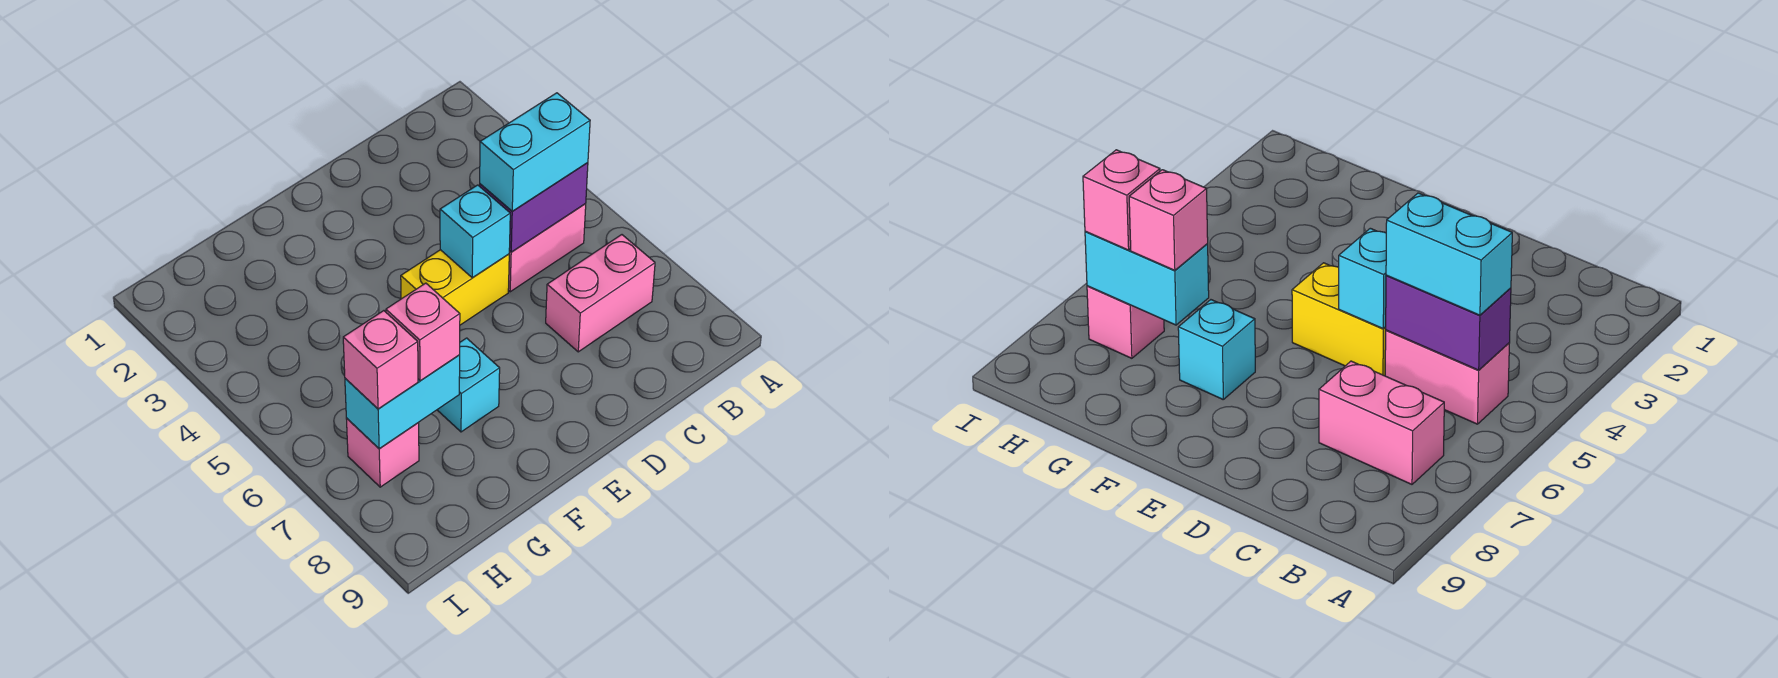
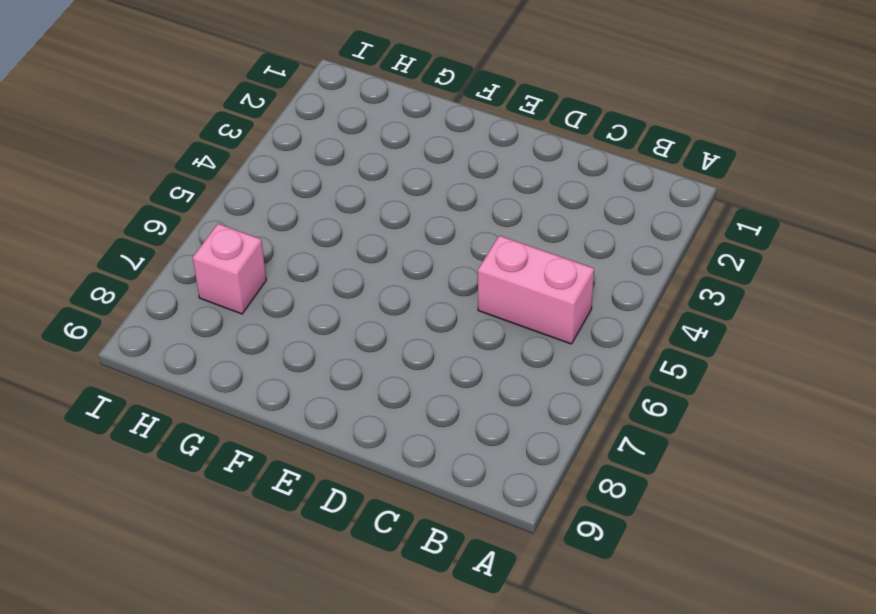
none -> pink brick B7:C7 level 1
none -> yellow brick D5:E5 level 1

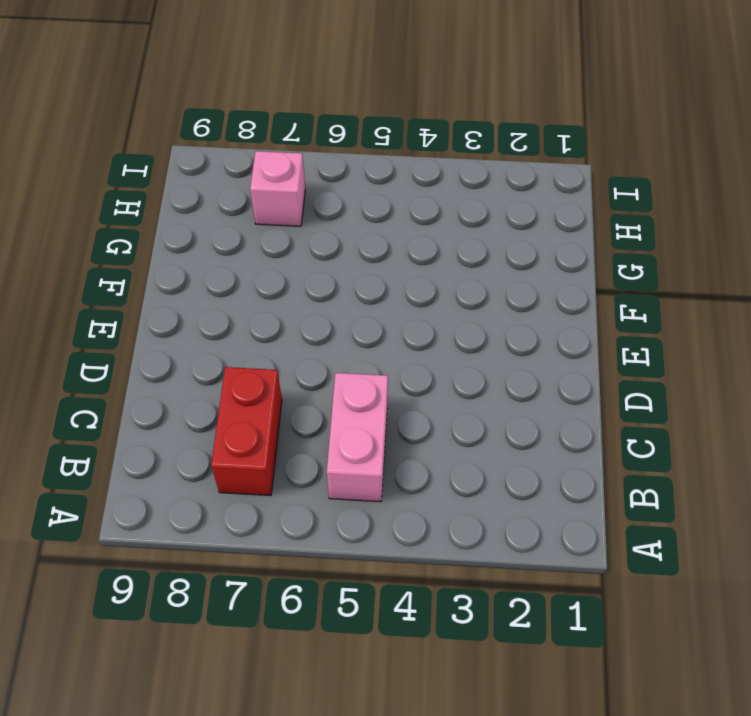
red brick B7:C7 level 1 -> pink brick B7:C7 level 1
none -> yellow brick D5:E5 level 1
none -> cyan brick F7 level 1

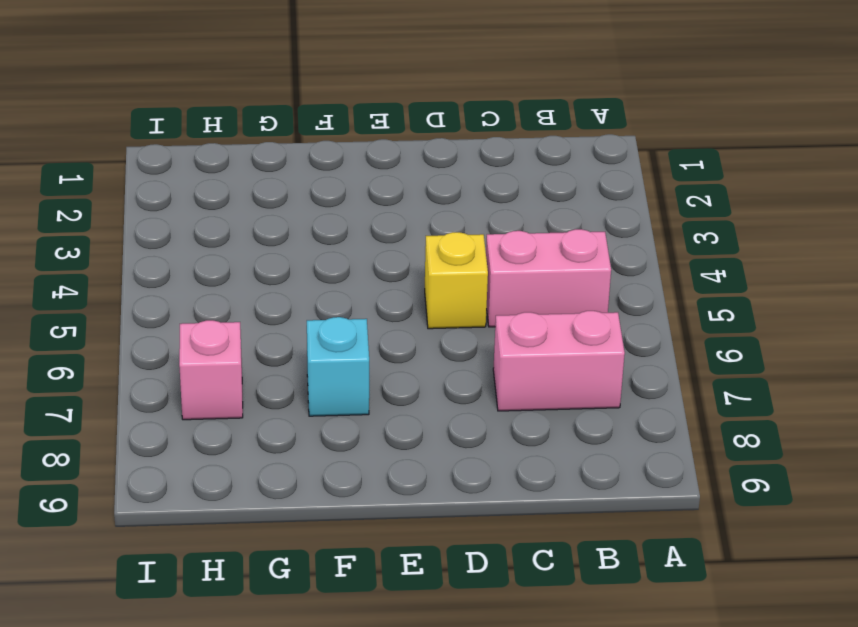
yellow brick D5 level 1 -> yellow brick D5:E5 level 1
none -> purple brick B5:C5 level 2
none -> cyan brick D5 level 2

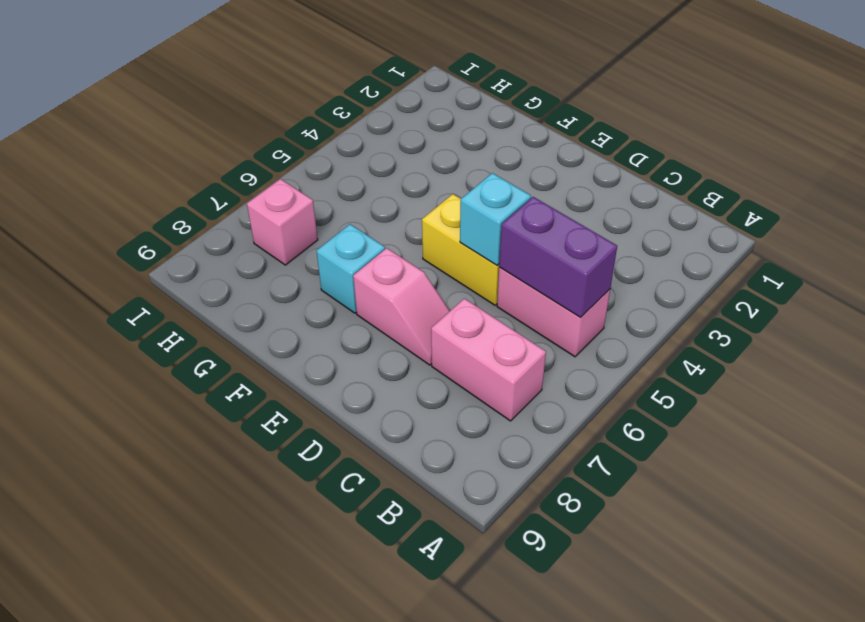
pink slope D7:E7 level 1 top E -> none
none -> cyan brick G7:H7 level 2
none -> cyan brick B5:C5 level 3

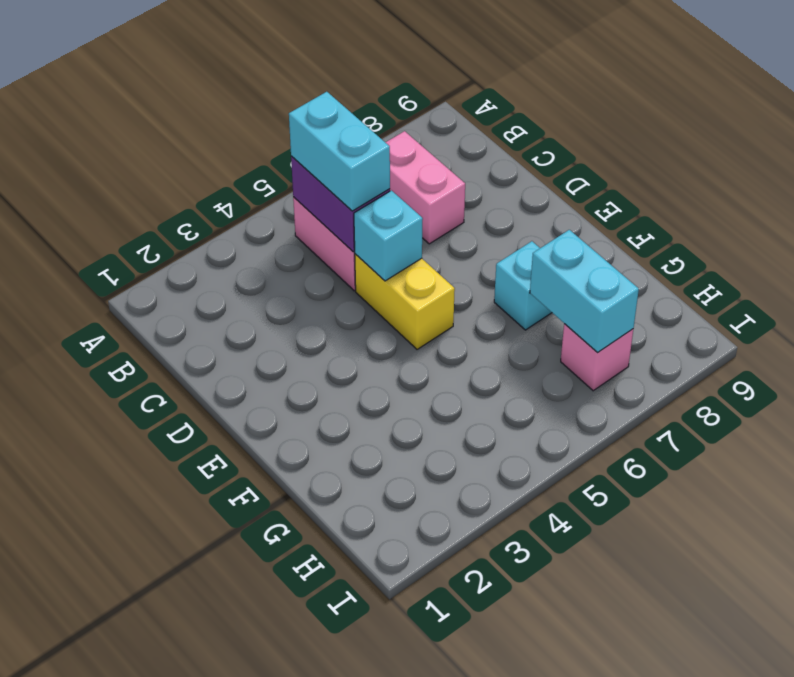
none -> pink brick G7 level 3
none -> pink brick H7 level 3

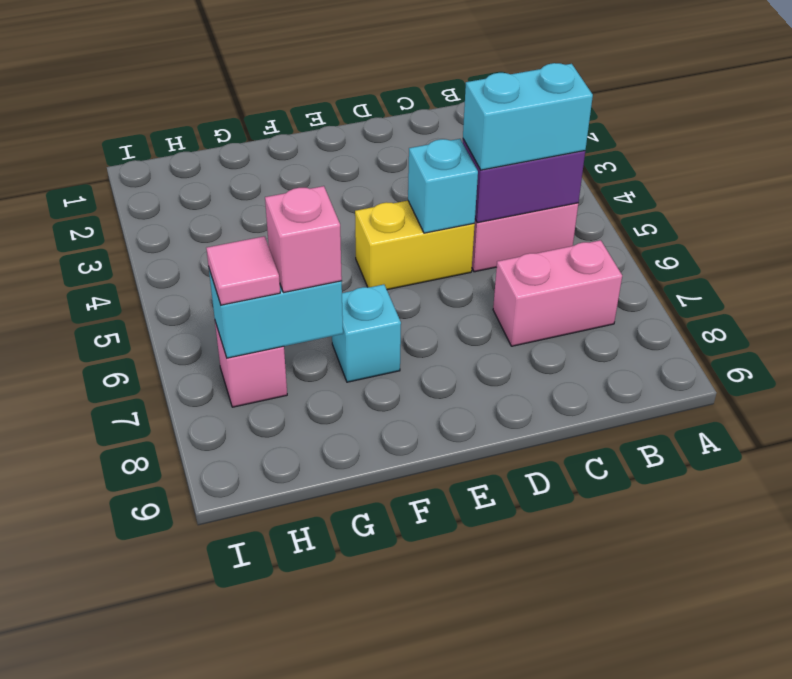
pink tile H7 level 3 -> pink brick H7 level 3

